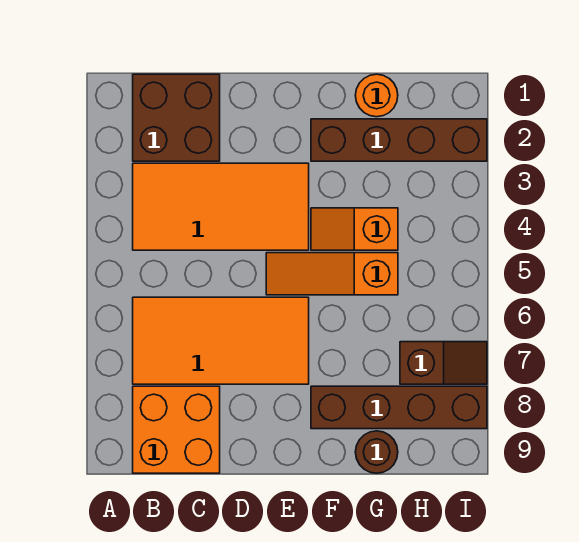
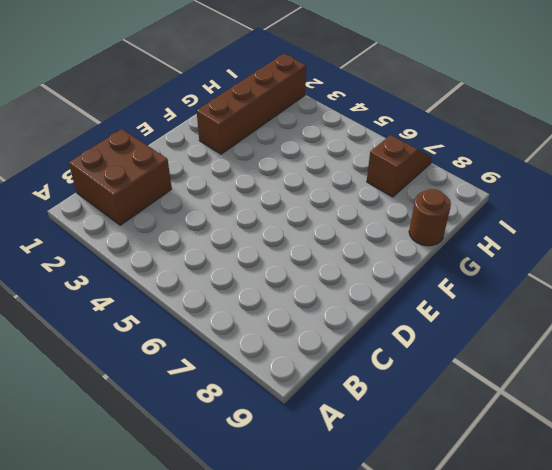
none -> orange tile B3:E4 level 1
none -> orange tile B6:E7 level 1

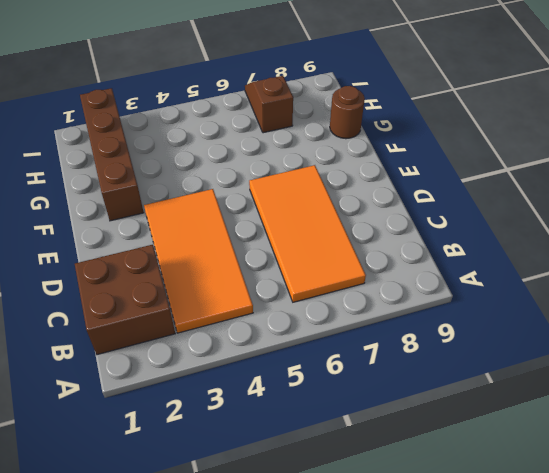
none -> orange brick B8:C9 level 1
none -> orange slope E5:G5 level 1 top G

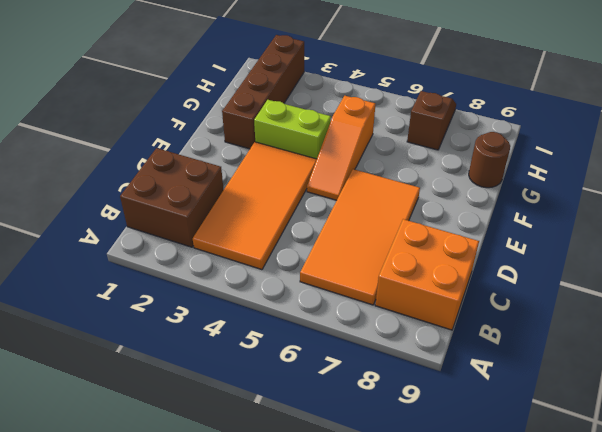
lime brick F3:F4 level 1 -> orange slope F4:G4 level 1 top G
none -> brown brick F8:I8 level 1
none -> orange round brick G1 level 1

